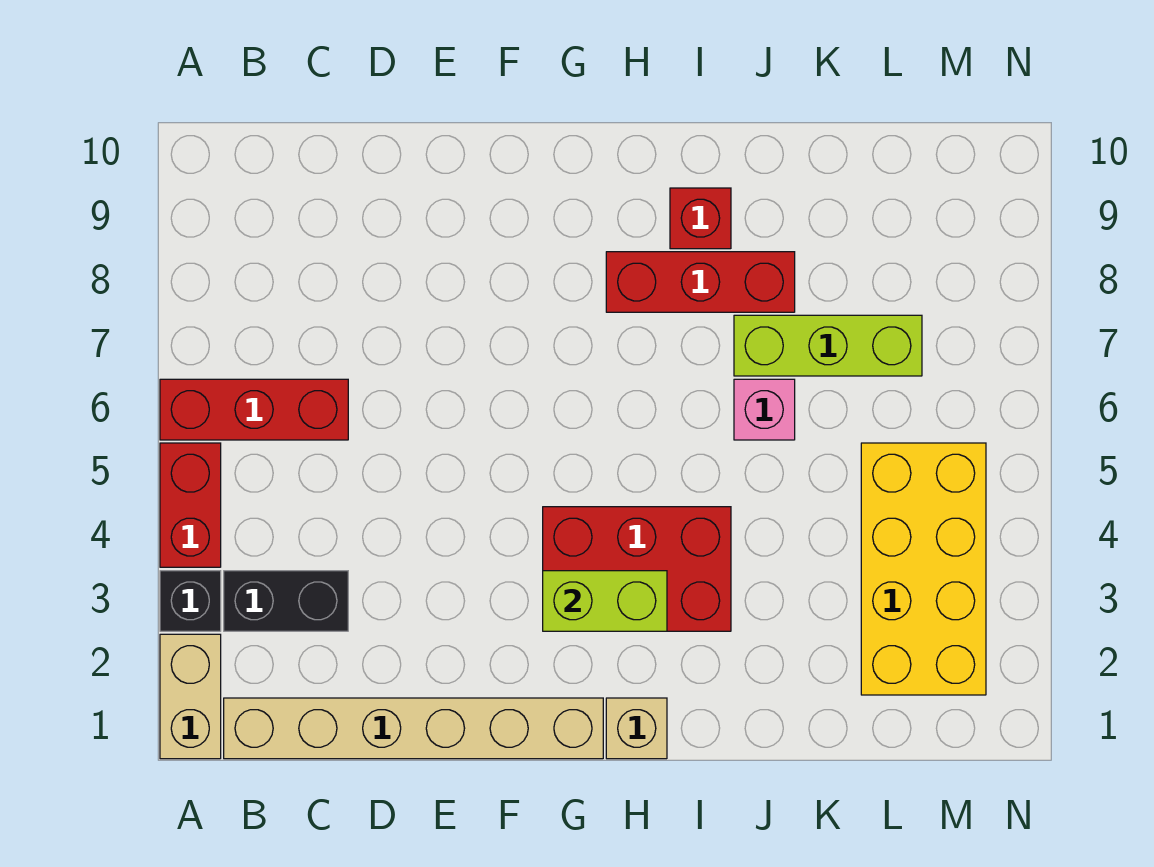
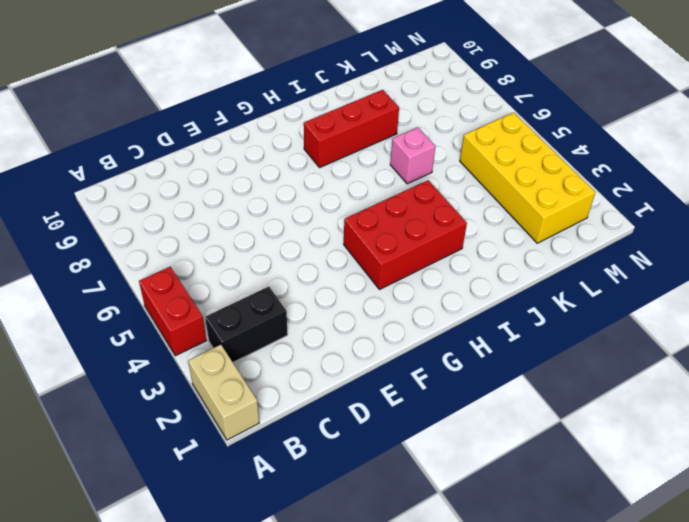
none -> black brick A3 level 1
none -> red brick A6:C6 level 1
none -> tan brick B1:G1 level 1

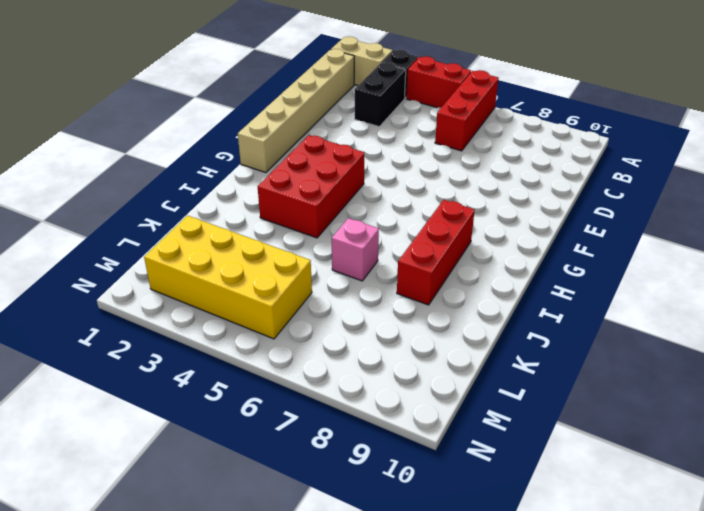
none -> tan brick H1 level 1
none -> red brick I9 level 1
none -> lime brick J7:L7 level 1

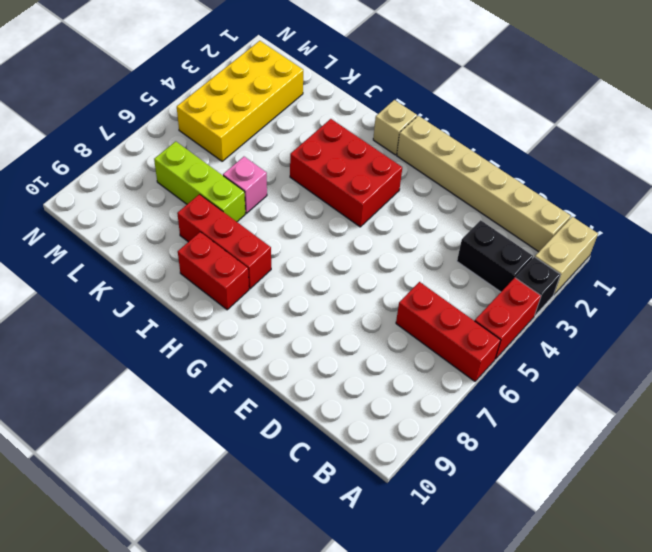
red brick H9:I9 level 1 -> red brick I9 level 1
none -> lime brick G3:H3 level 2

